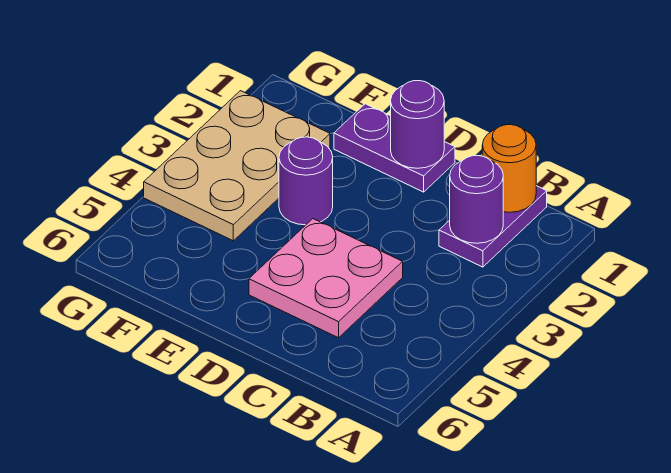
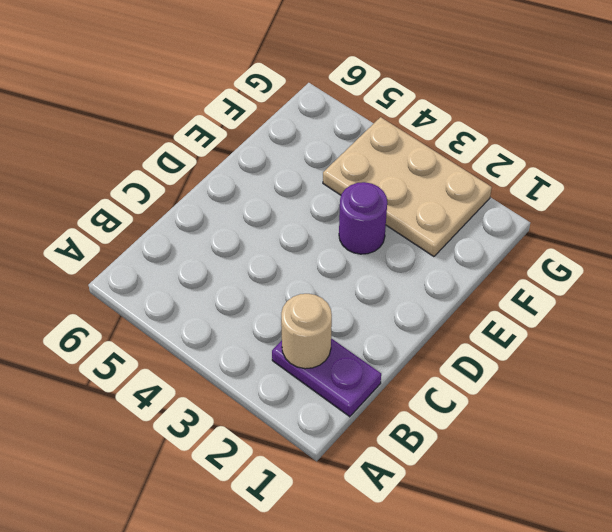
tan round brick B2 level 2 -> purple round brick B2 level 2
none -> pink plate C4:D5 level 1
none -> purple plate D1:E1 level 1

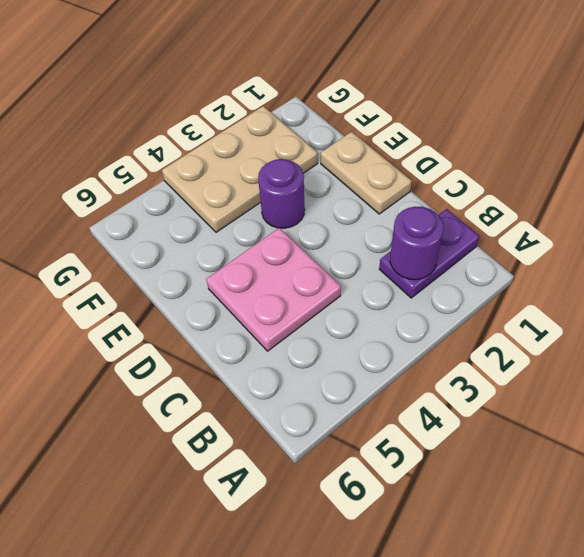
tan plate D1:E1 level 1 -> purple plate D1:E1 level 1
none -> orange round brick B1 level 2
none -> purple round brick D1 level 2

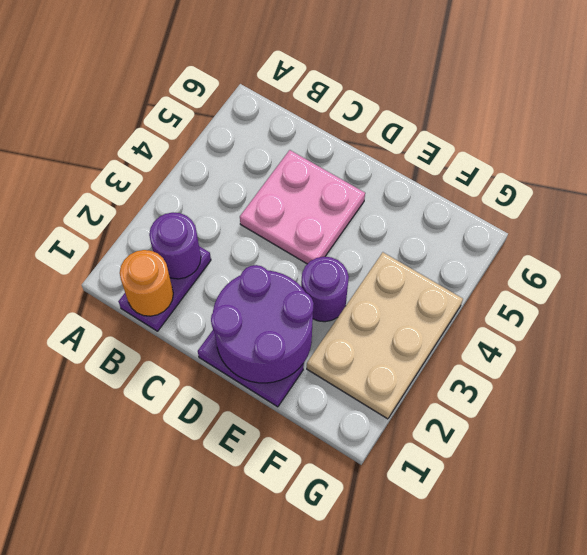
purple round brick D1:E2 level 2 -> purple round brick D1 level 2

